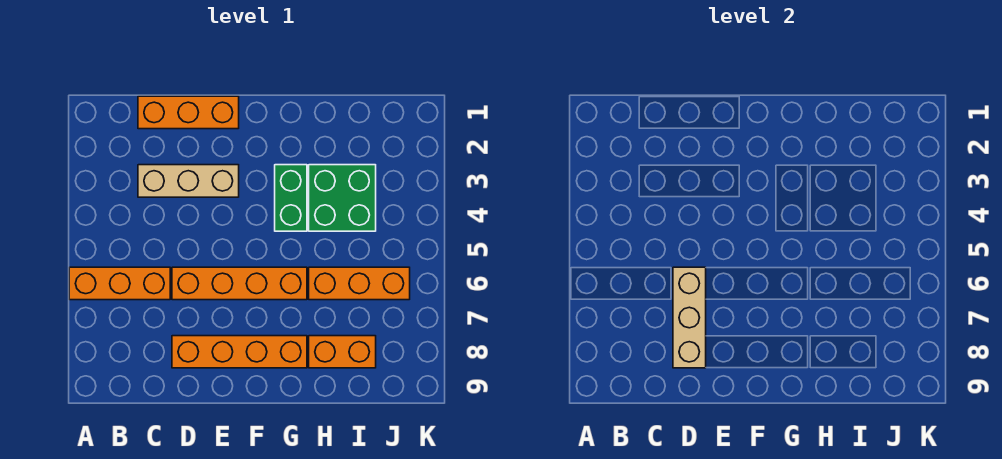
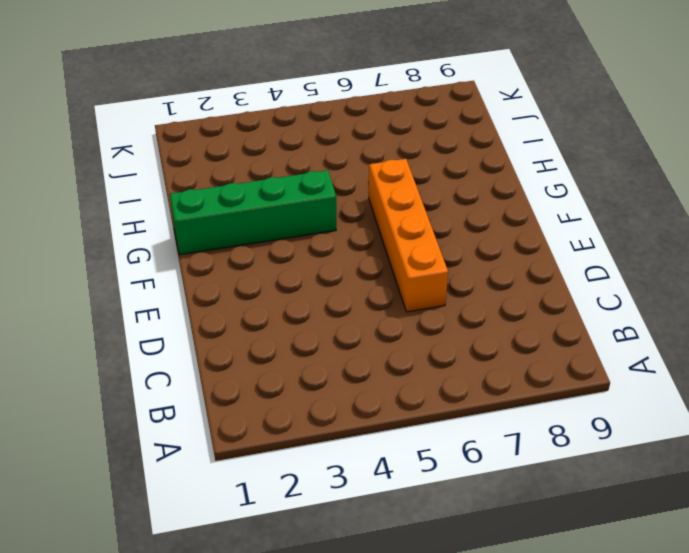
green brick G1:G4 level 1 -> green brick G3:G4 level 1
none -> orange brick A6:C6 level 1
none -> orange brick C1:E1 level 1

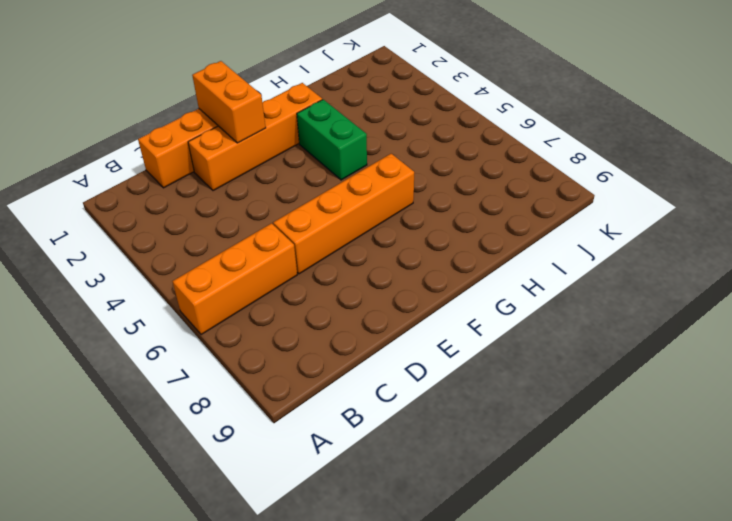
orange brick D2:G2 level 1 -> orange brick D8:G8 level 1
orange brick E1:E2 level 2 -> orange brick H8:I8 level 1
none -> tan brick C3:E3 level 1
none -> green brick H3:I4 level 1

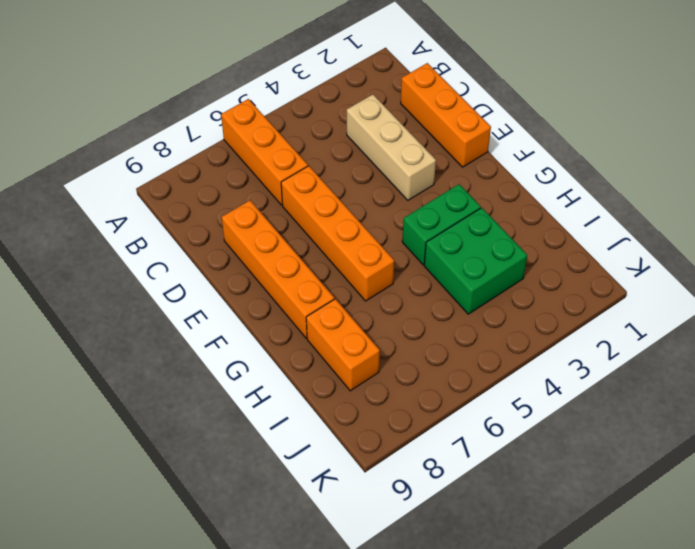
none -> orange brick H6:J6 level 1
none -> tan brick D6:D8 level 2

